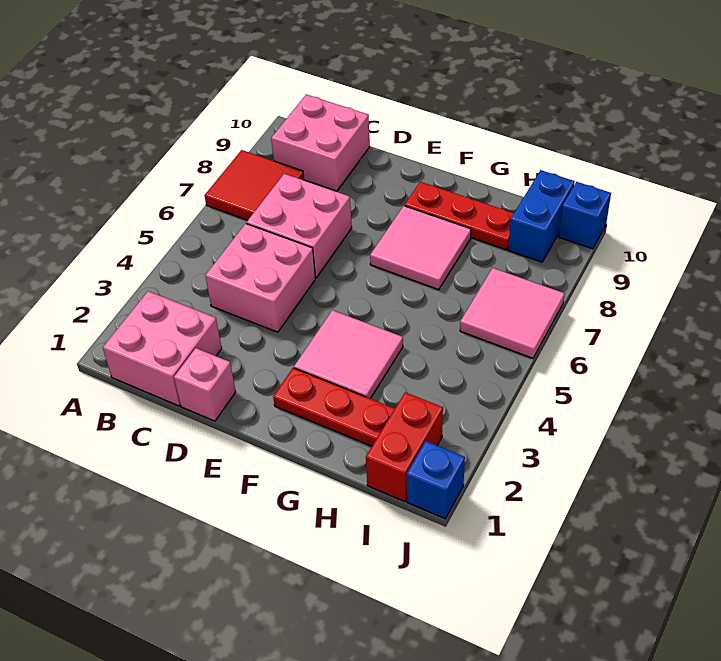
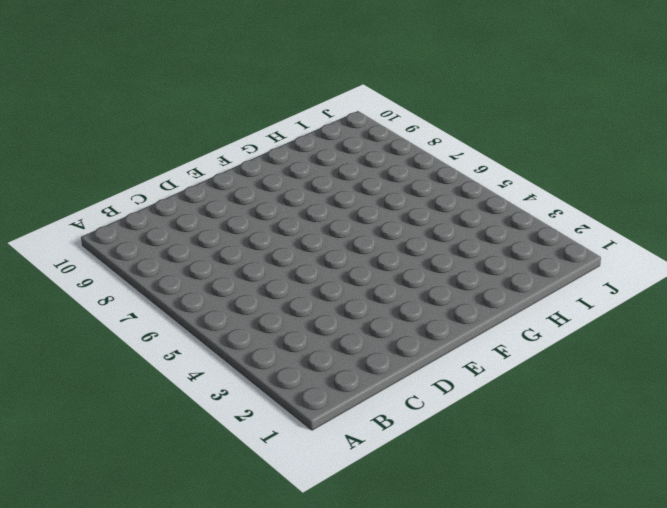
none -> red tile A7:B8 level 1
none -> pink brick B1:C2 level 1
none -> pink brick B9:C10 level 1

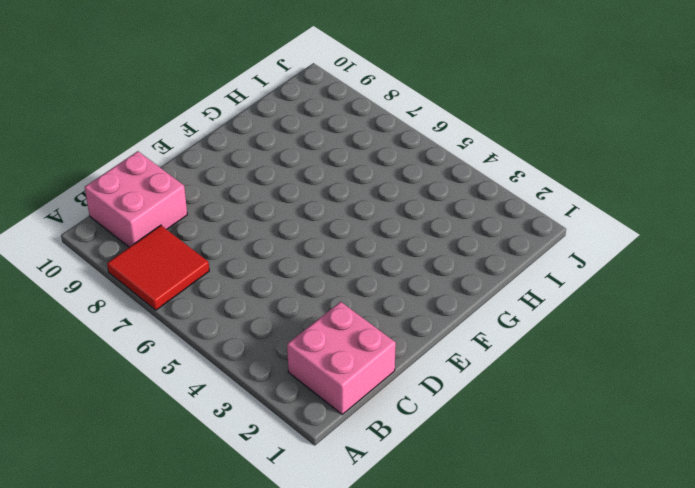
none -> pink brick C4:D5 level 1
none -> pink brick C6:D7 level 1
none -> pink brick D1 level 1

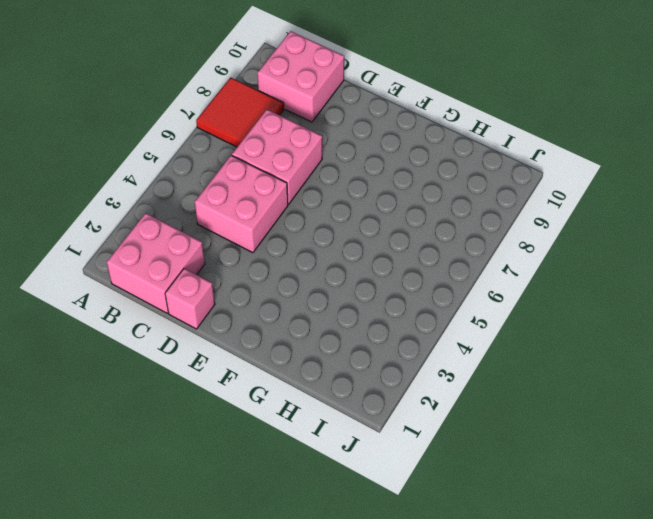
none -> red plate F2:H2 level 1
none -> pink tile F3:G4 level 1
none -> pink tile F7:G8 level 1

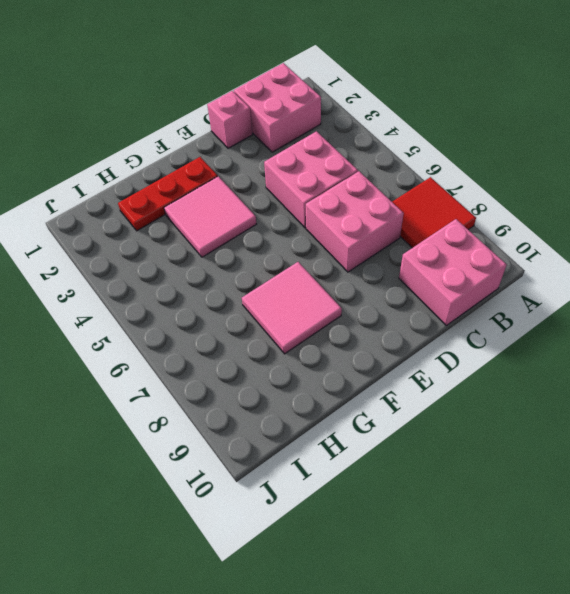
none -> red plate F9:H9 level 1
none -> red brick I1:I2 level 1
none -> pink tile I6:J7 level 1

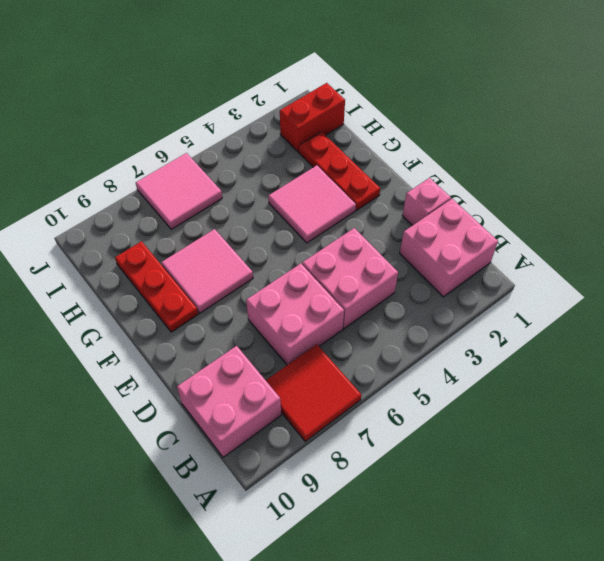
none -> blue brick I9:I10 level 1
none -> blue brick J1 level 1
none -> blue brick J10 level 1

